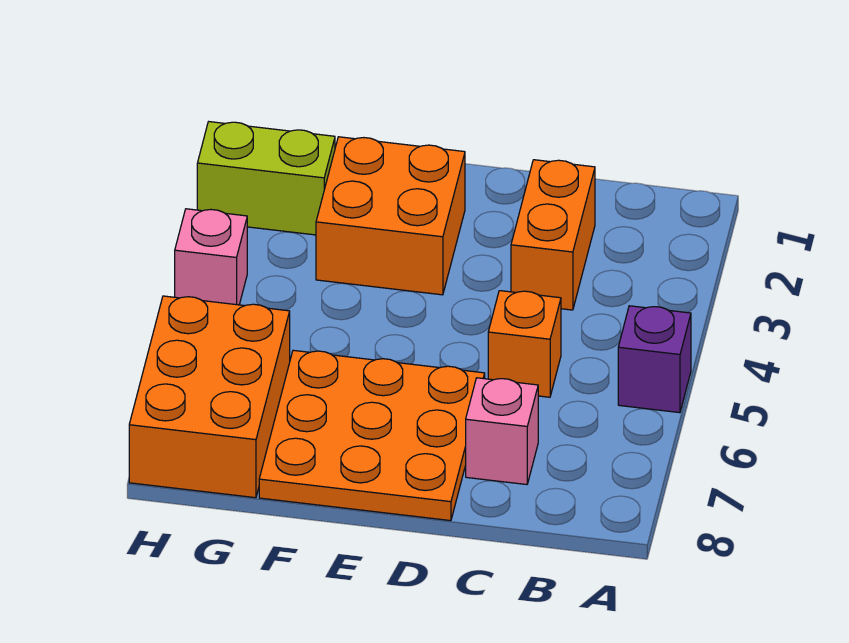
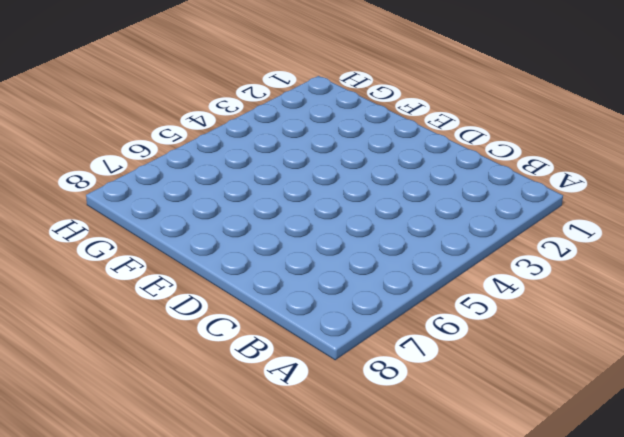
none -> purple brick A5 level 1
none -> orange brick C2:C3 level 1

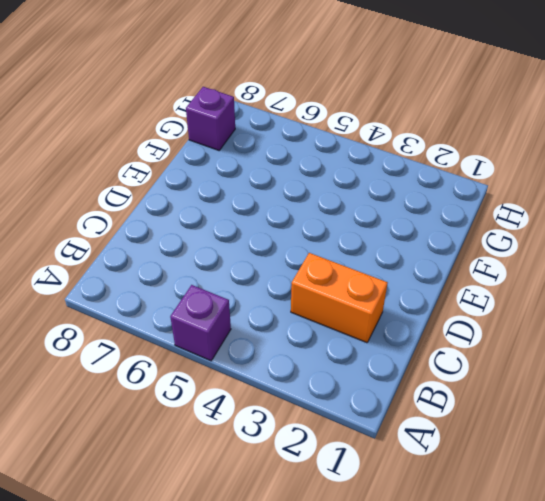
purple brick G8 level 1 -> orange brick G6:H8 level 1
none -> orange brick C5 level 1
none -> pink brick C7 level 1

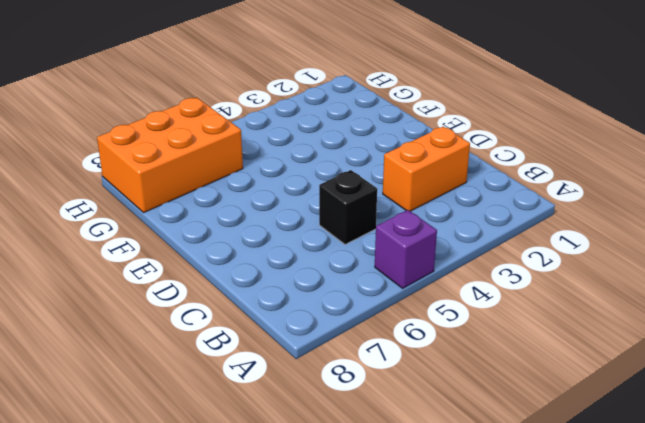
black brick C5 level 1 -> orange brick C5 level 1
none -> pink brick C7 level 1
none -> orange plate D6:F8 level 1

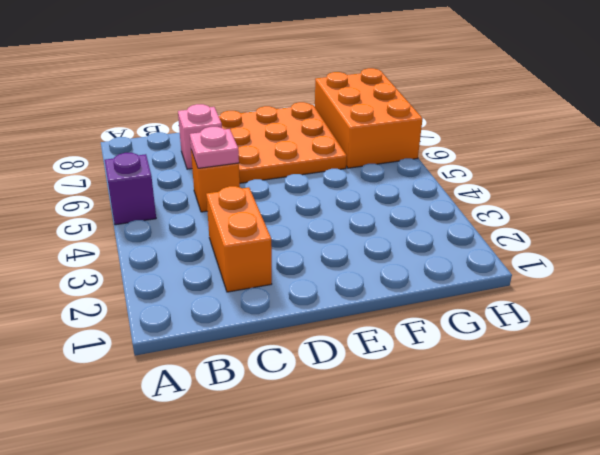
pink plate C5 level 2 -> none
none -> orange brick E2:F3 level 1
none -> lime brick G2:H2 level 1

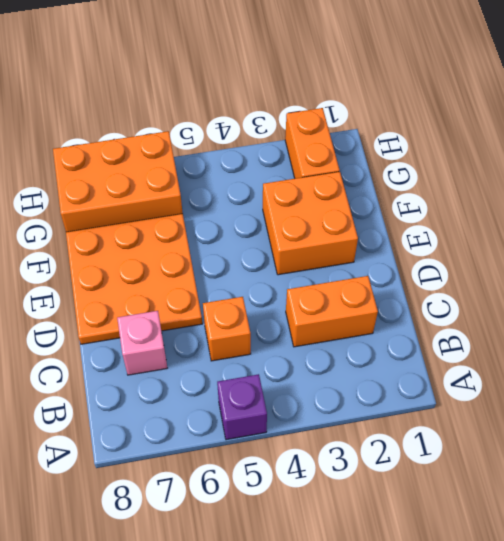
orange brick G2:H2 level 1 -> lime brick G2:H2 level 1
none -> pink brick H4 level 1

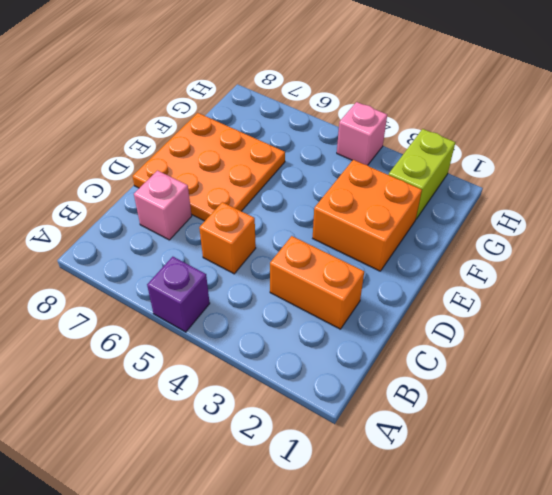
none -> orange brick G6:H8 level 1

